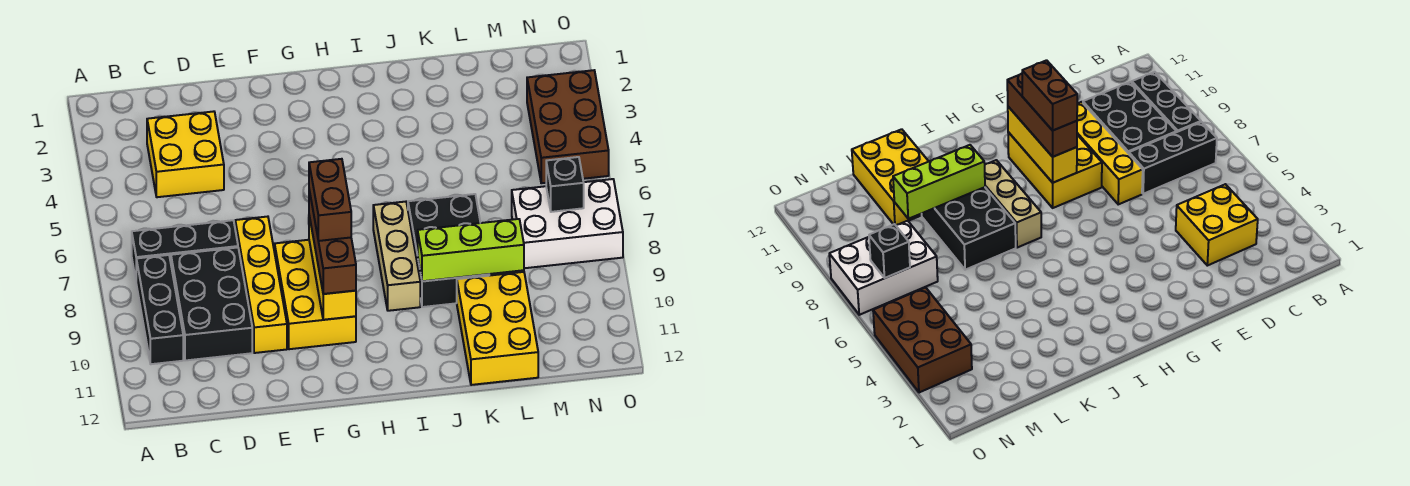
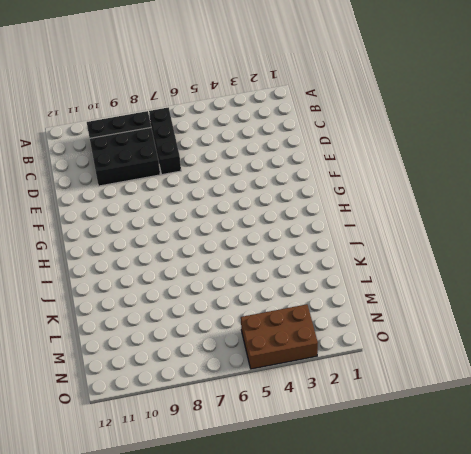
none -> yellow brick C3:D4 level 1
none -> yellow brick E7:E10 level 1
none -> yellow brick F8:G10 level 1

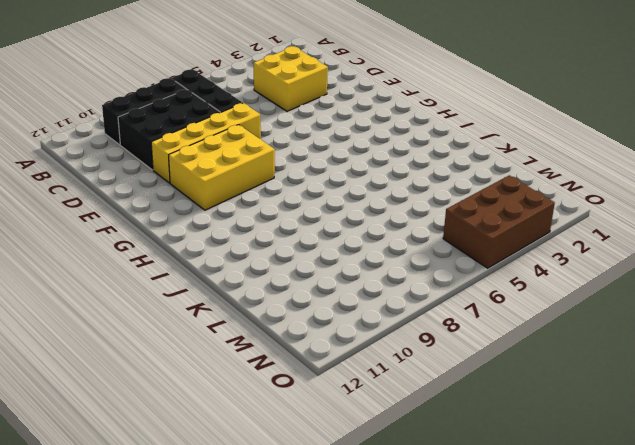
none -> tan brick I7:I9 level 1
none -> black brick J7:K9 level 1
none -> yellow brick K10:L12 level 1

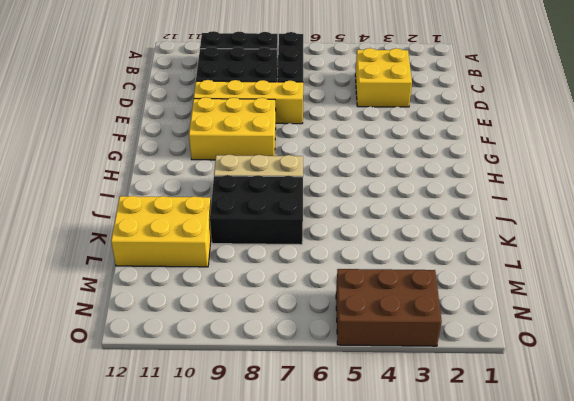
none -> white brick M7:O8 level 1
none -> yellow brick G8:G10 level 2
none -> lime brick J9:L9 level 2

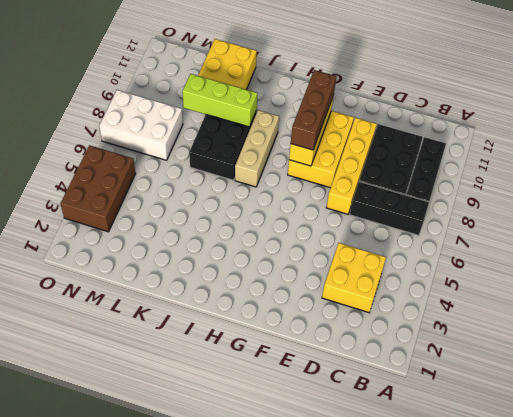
none -> black brick N7 level 2
none -> brown brick G8:G9 level 4

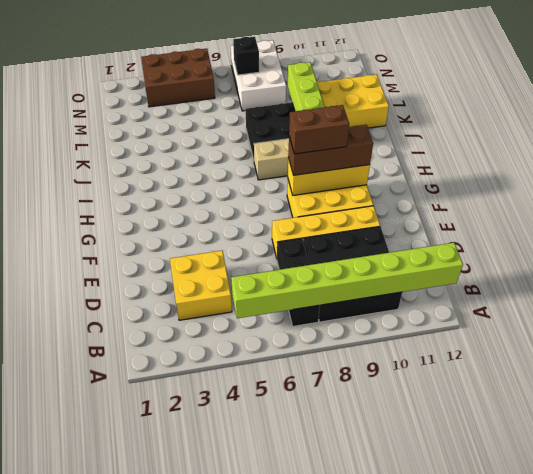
lime brick B5:B12 level 2 -> none

